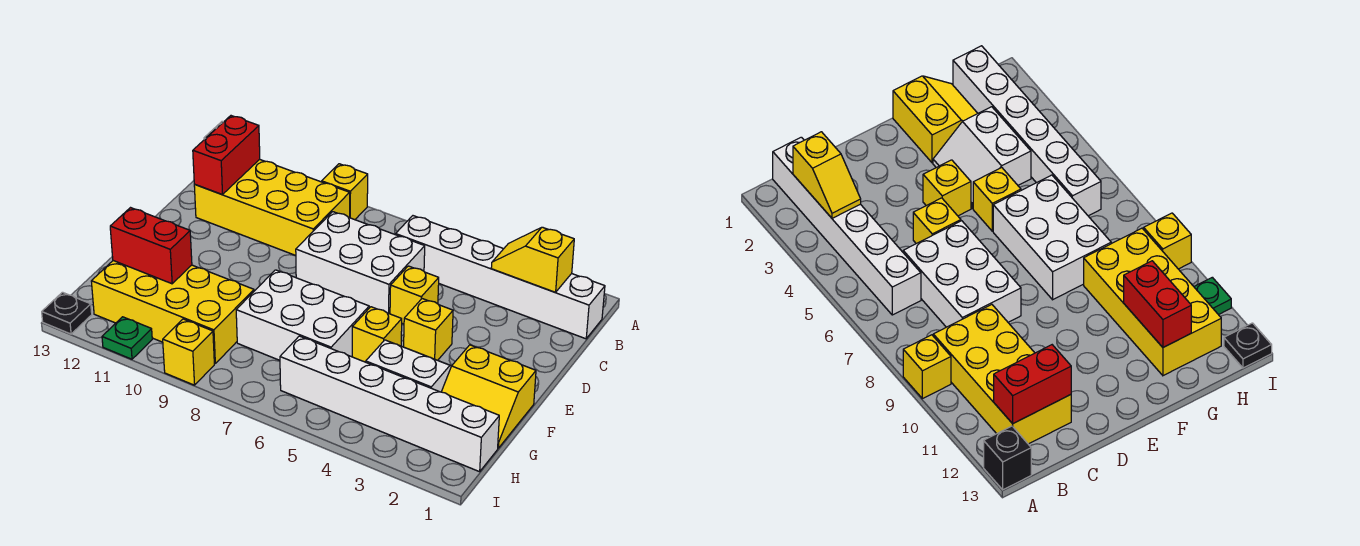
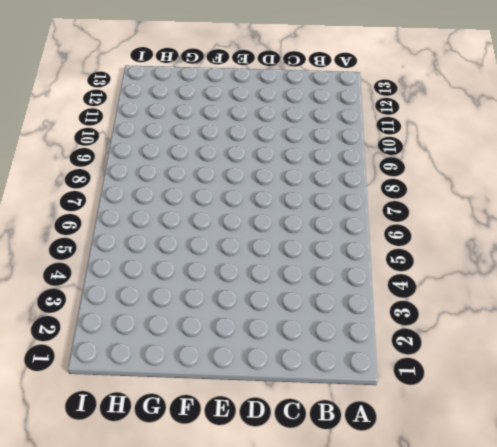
none -> yellow brick A9 level 1
none -> black brick A13 level 1
none -> white brick B1:B6 level 1

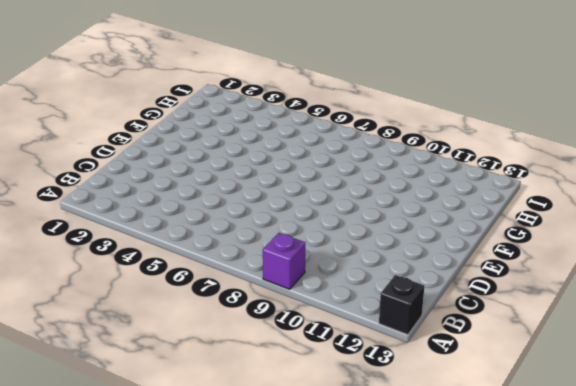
purple brick A9 level 1 -> yellow brick A9 level 1
none -> white brick B1:B6 level 1
none -> yellow brick B9:C12 level 1
none -> white brick C6:D8 level 1

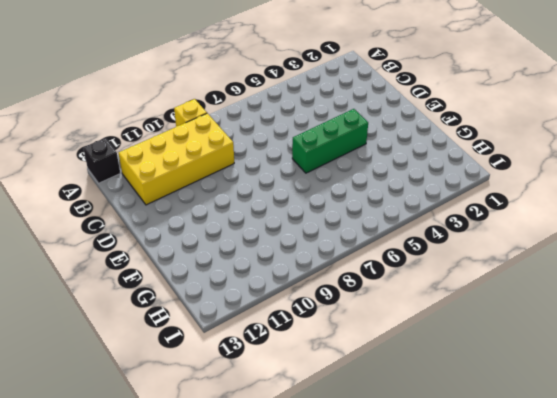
green brick E4:E6 level 1 -> yellow brick E4 level 1
none -> white brick B1:B6 level 1
none -> white brick C6:D8 level 1
none -> yellow brick D5 level 1

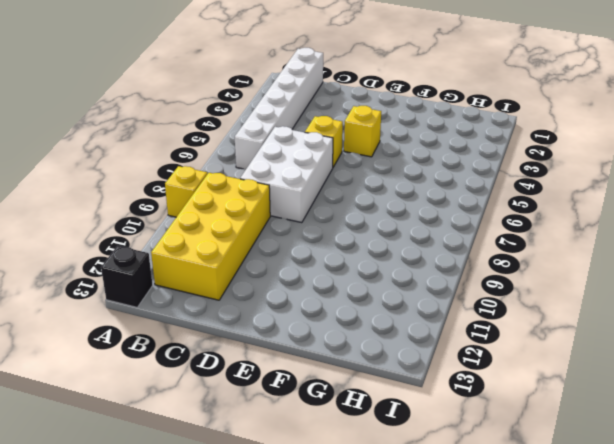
none -> yellow slope F1:G2 level 1 top F
none -> white slope F3:G4 level 1 top G
none -> yellow brick F5 level 1

